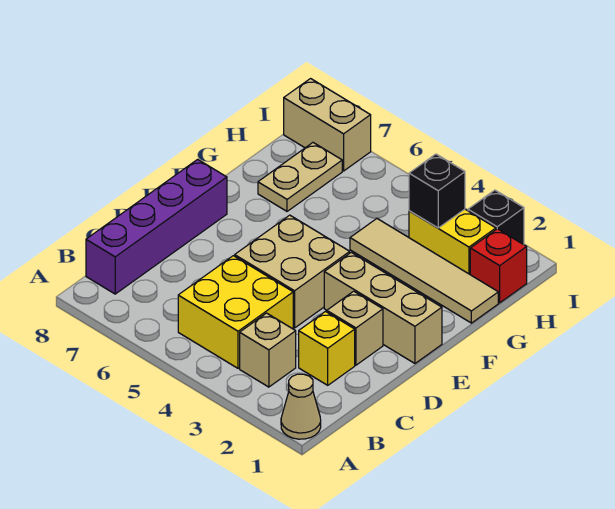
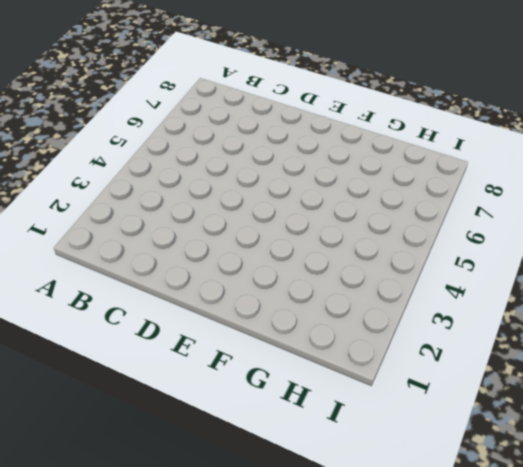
none -> tan cone A1 level 1
none -> tan brick B3 level 1
none -> yellow brick B4:C5 level 1

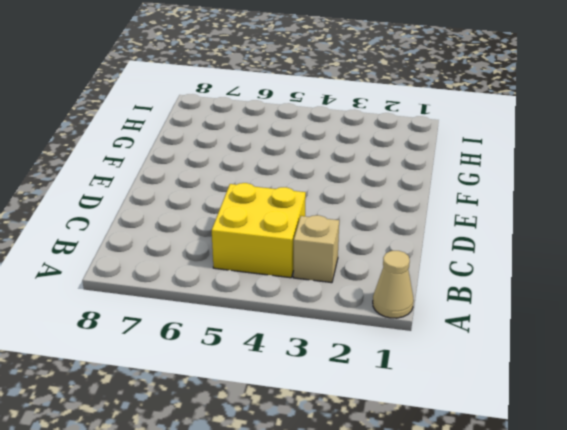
none -> purple brick B8:E8 level 1
none -> yellow brick C2 level 1
none -> tan brick D2 level 1

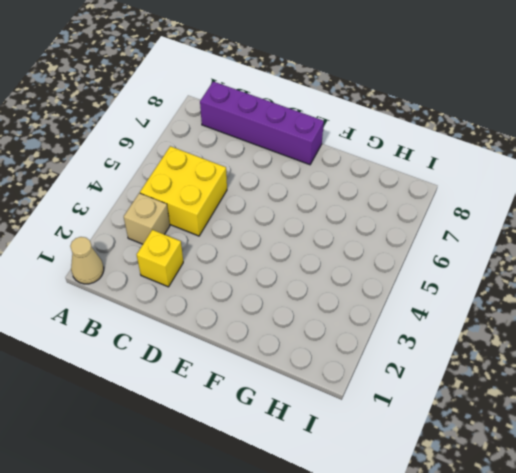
none -> tan brick D2 level 1
none -> tan brick D4:E5 level 1
none -> tan brick E1:E3 level 1

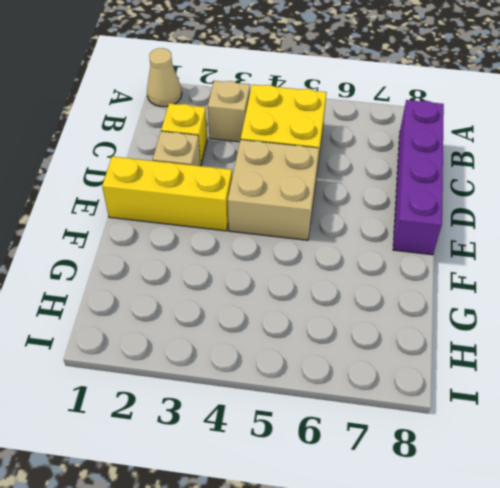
yellow brick E1:E3 level 1 -> tan brick E1:E3 level 1
none -> tan tile G1:G4 level 1
none -> tan plate G7:H7 level 1
none -> red brick H1 level 1

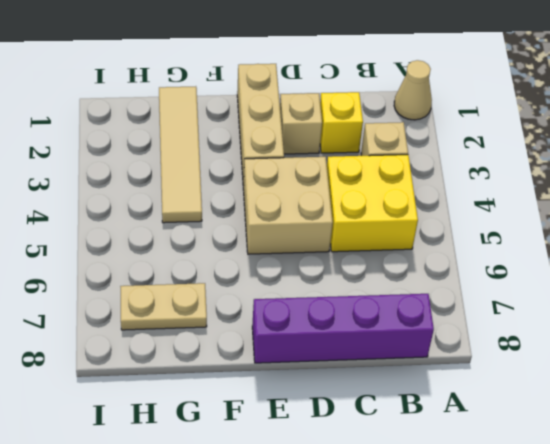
none -> red brick H1 level 1
none -> yellow brick H2:H3 level 1
none -> black brick I2 level 1

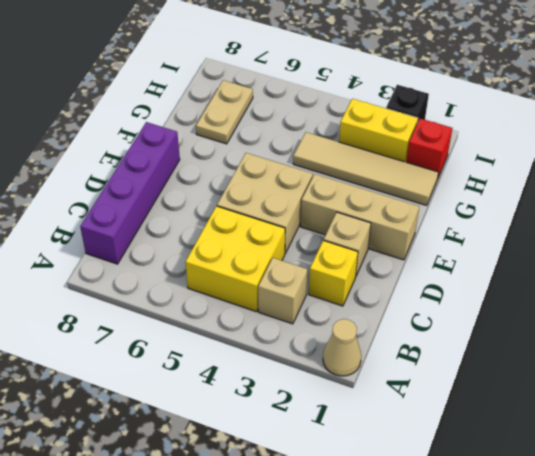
none -> tan brick I7:I8 level 1
none -> black brick H3 level 2

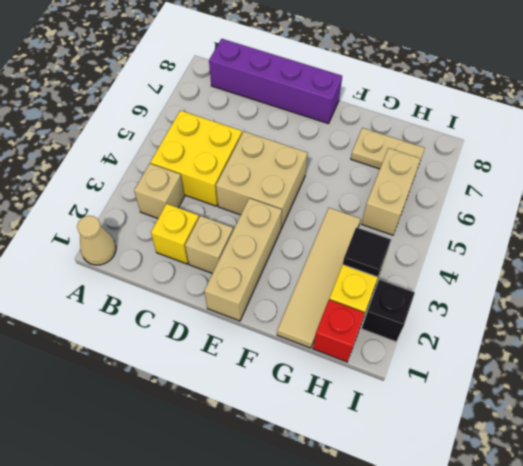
black tile H3 level 2 -> black brick H3 level 2
tan brick H5:H6 level 1 -> tan brick I7:I8 level 1

